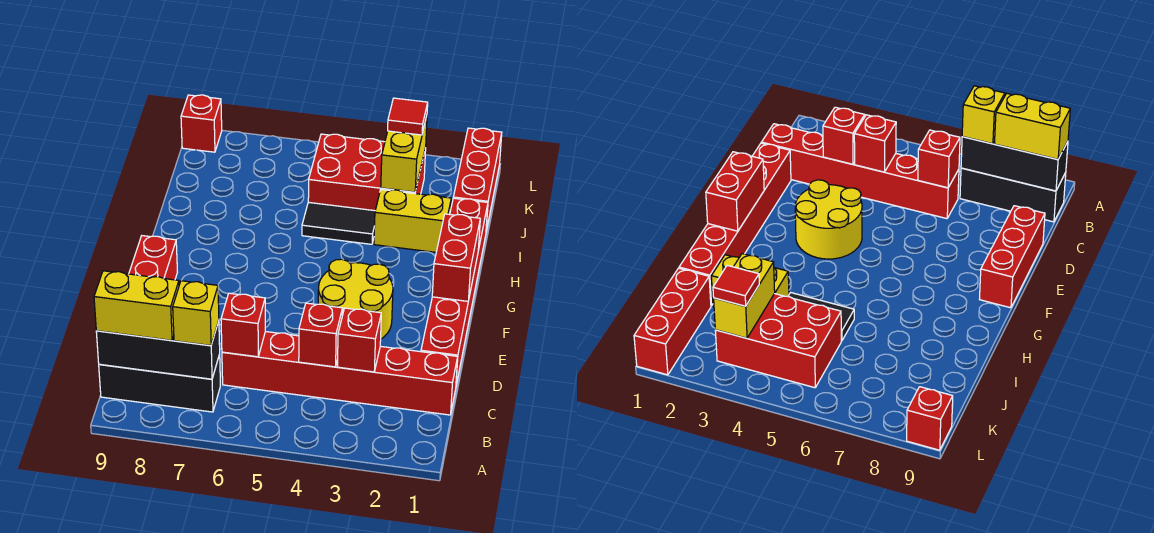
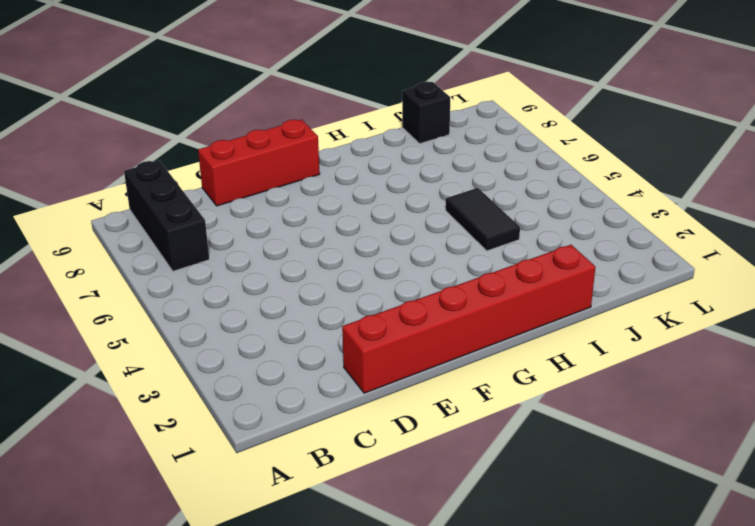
black brick J9 level 1 -> none
none -> red brick C1:C6 level 1
none -> yellow round brick E3:F4 level 1
none -> yellow brick I2:I3 level 1

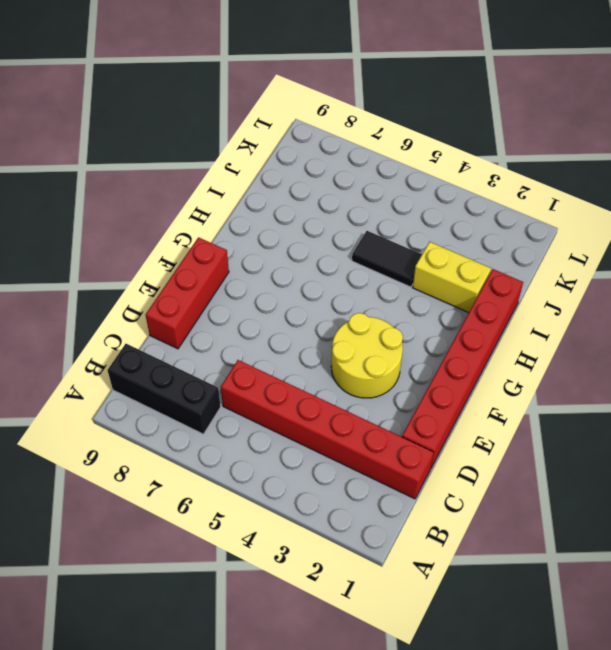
none -> red brick J1:L1 level 1
none -> red brick J3:K5 level 1
none -> red brick L9 level 1

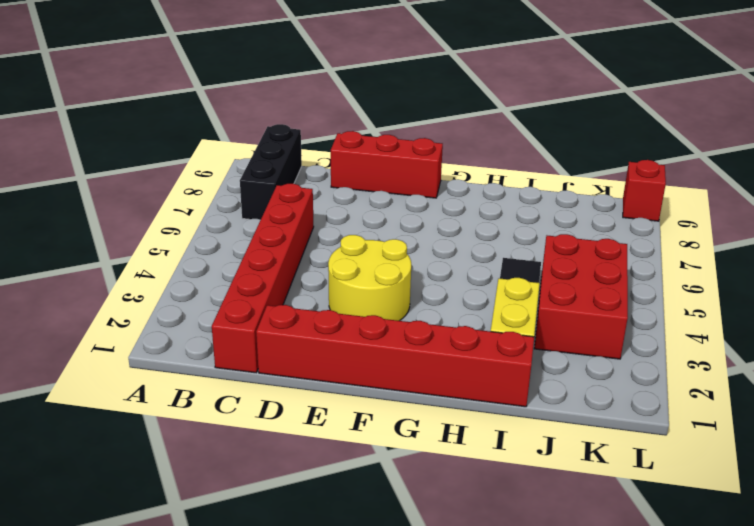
none -> red brick J1:L1 level 1
none -> black brick B7:B9 level 2
none -> red brick C3 level 2

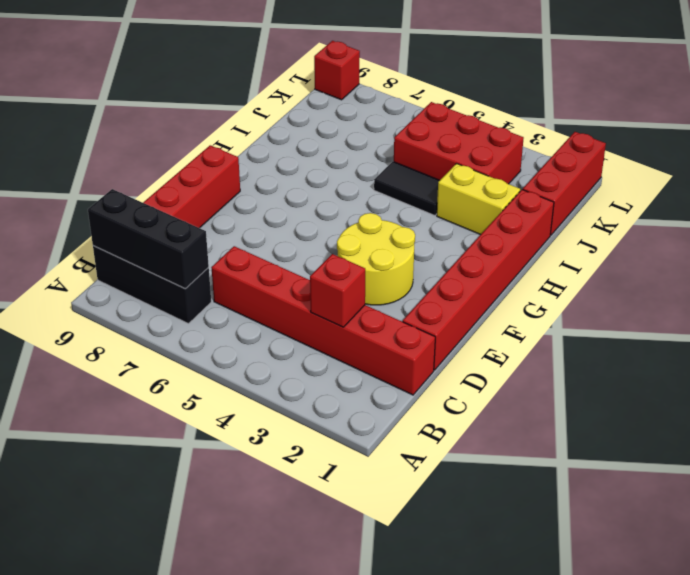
none -> red brick C4 level 2
none -> red brick C6 level 2
none -> red brick F1:G1 level 2

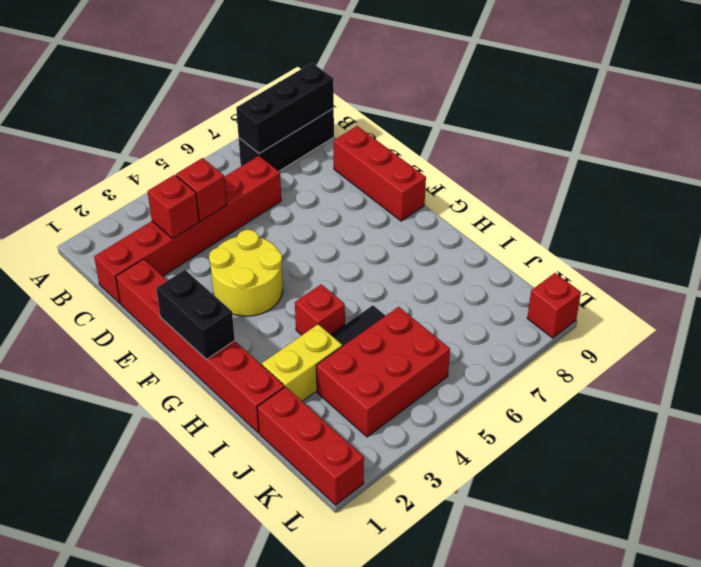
black brick F1:G1 level 2 -> red brick F1:G1 level 2
red brick H4 level 1 -> red brick C6 level 2
none -> yellow brick J3:K3 level 2
none -> yellow brick B7 level 3
none -> yellow brick B8:B9 level 3

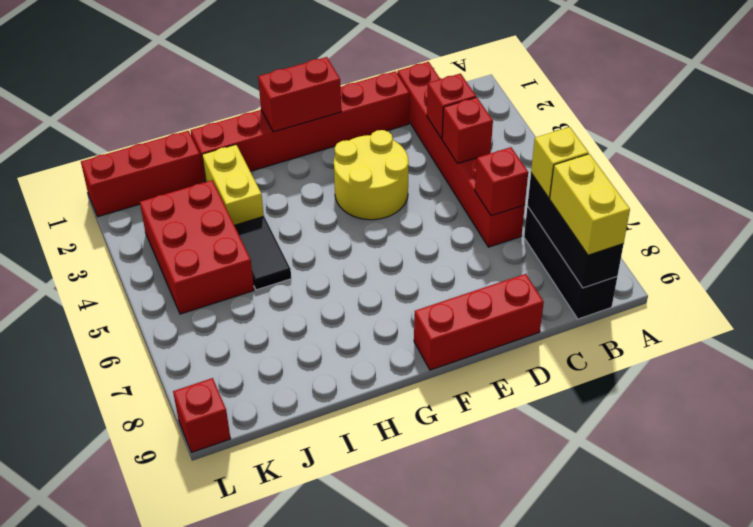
none -> yellow brick J3:K3 level 2
none -> red tile K3 level 3

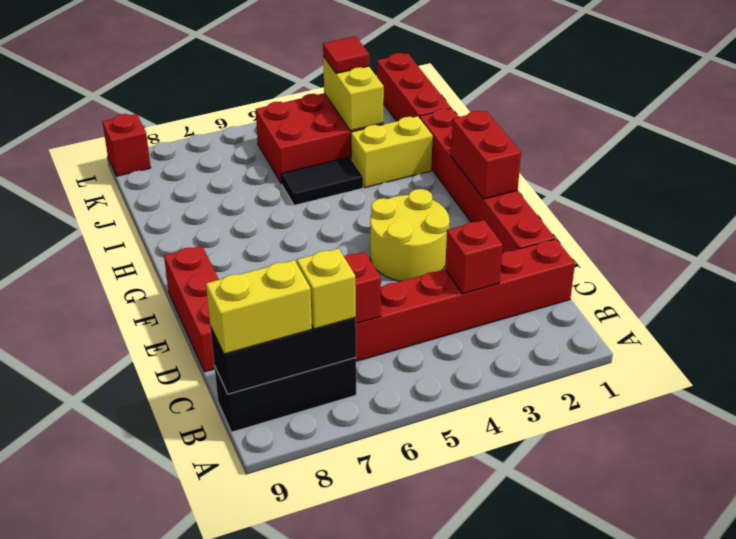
none -> red brick C4 level 2

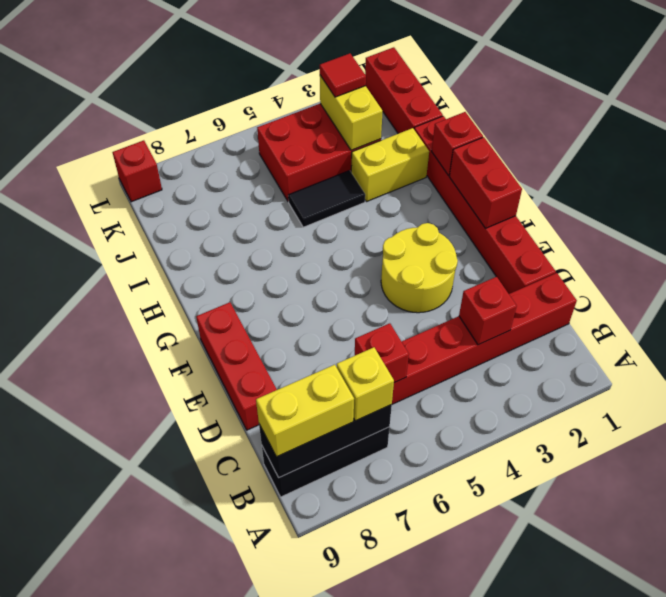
red brick H1 level 2 -> red brick C4 level 2

